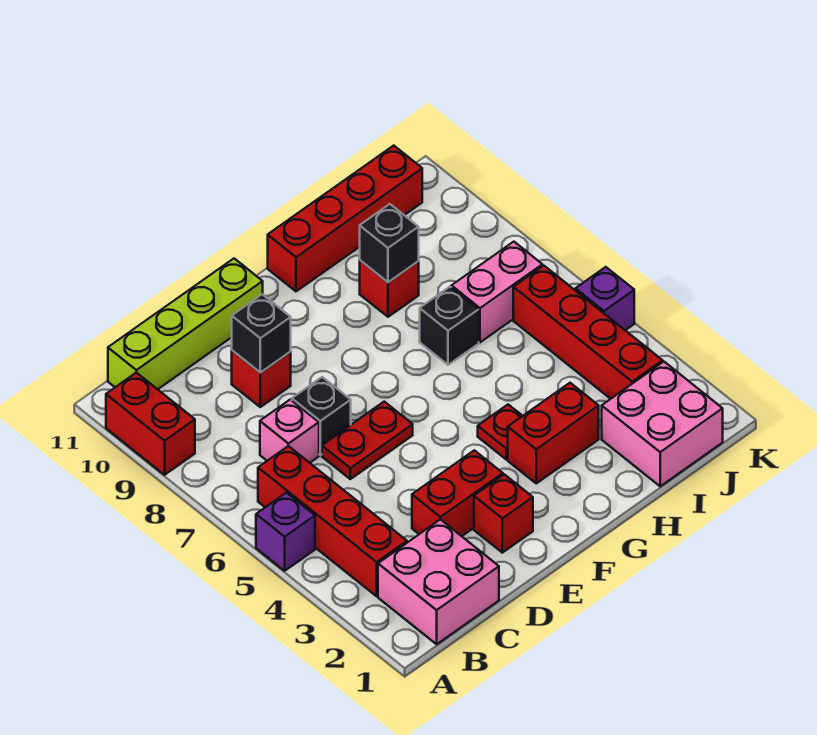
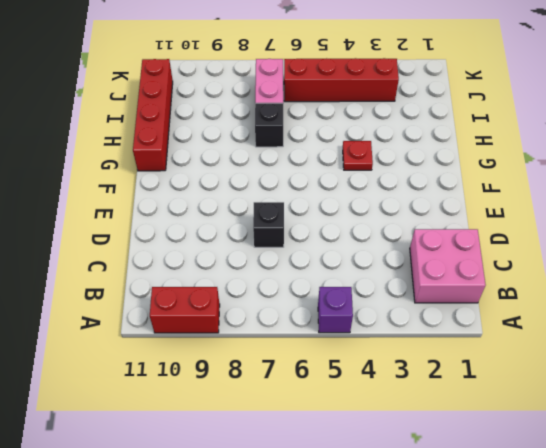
none -> red brick B3:B6 level 1
none -> lime brick B11:E11 level 1
none -> pink brick C7 level 1

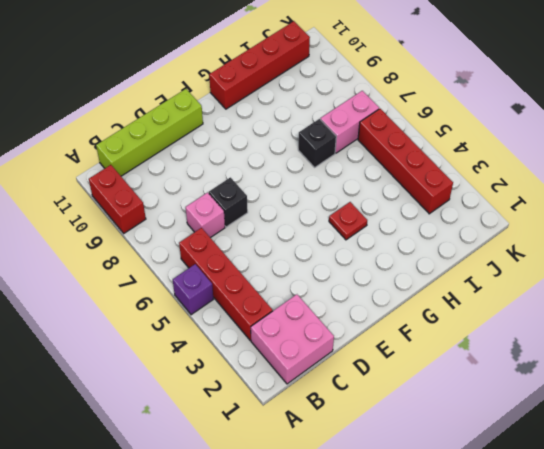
none -> red brick D3:E3 level 1
none -> red plate D6:E6 level 1
none -> red brick D9 level 1

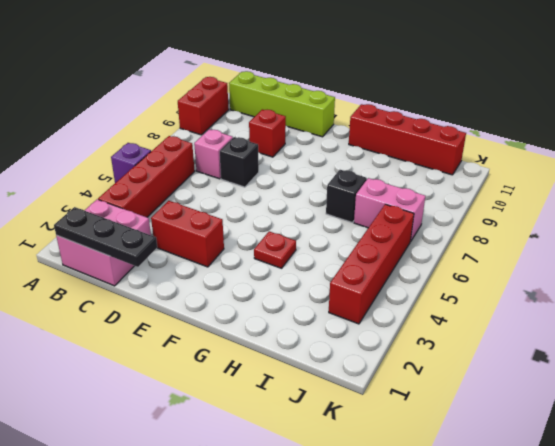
black plate B1:D1 level 2 -> none
none -> red plate D6:E6 level 1
none -> red brick E2 level 1
none -> red brick G3:H3 level 1

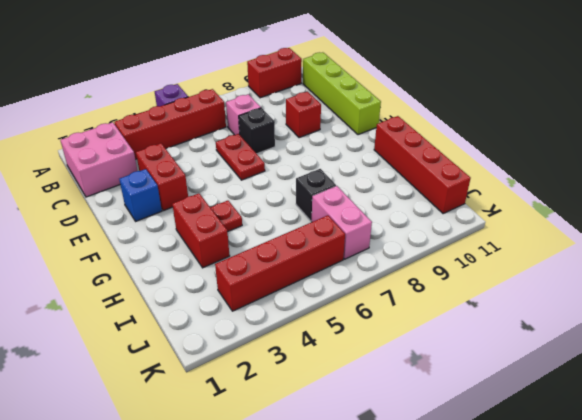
blue brick E2 level 1 -> red brick E2 level 1
none -> red brick H9 level 1
none -> pink brick I1:J2 level 1
none -> purple brick K5 level 1

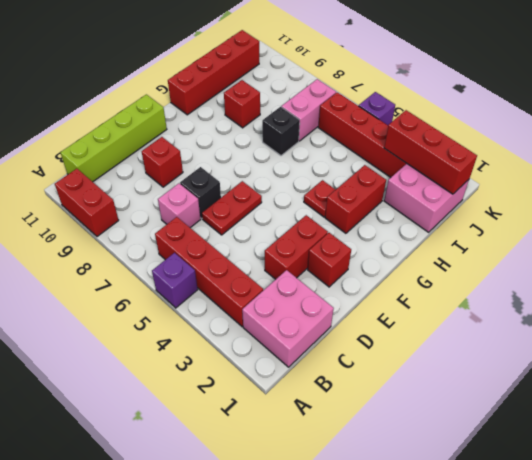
red brick J1:J3 level 2 -> none
none -> black brick D9 level 2
none -> black brick H9 level 2

